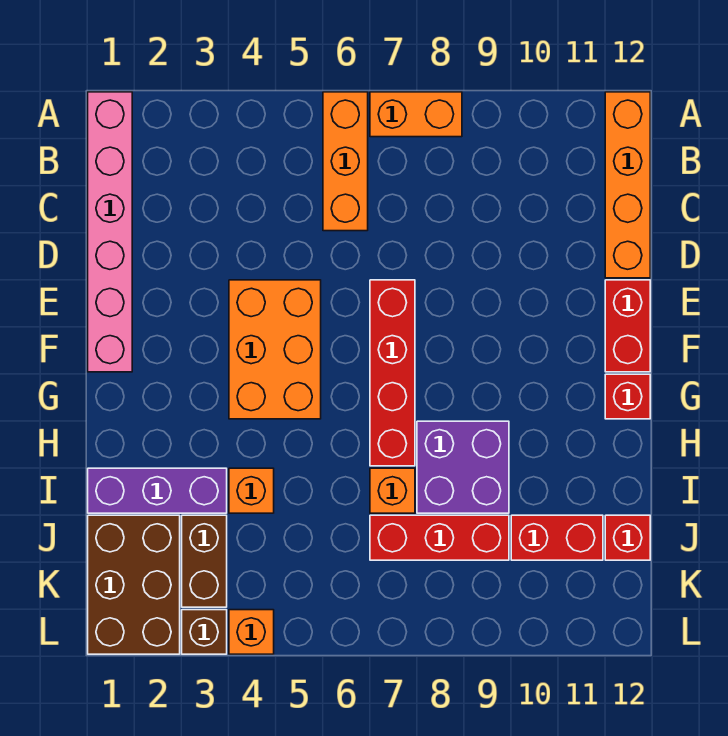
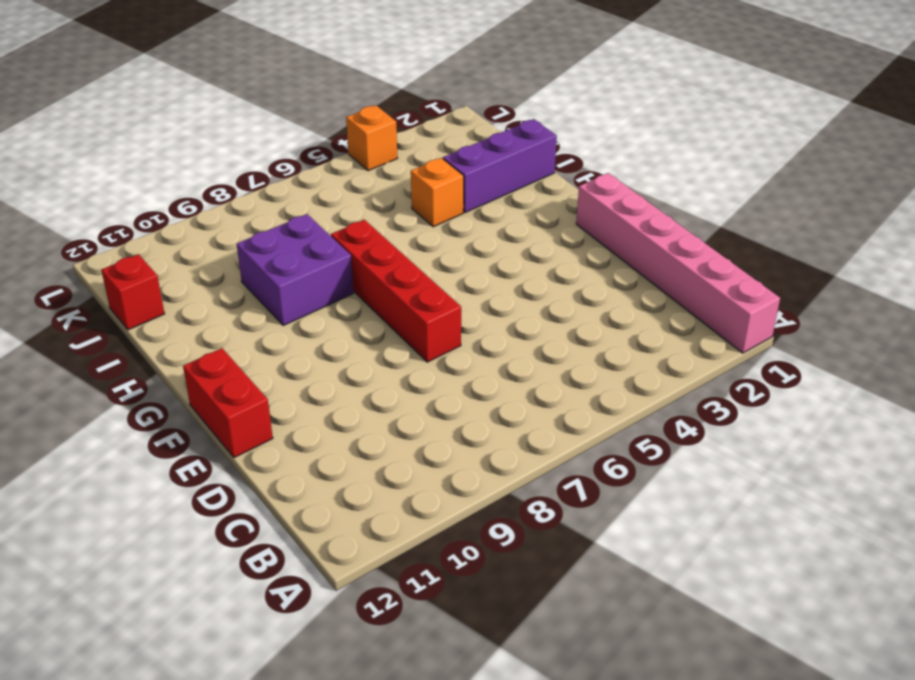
none -> orange brick A6:C6 level 1
none -> orange brick A7:A8 level 1
none -> orange brick A12:D12 level 1

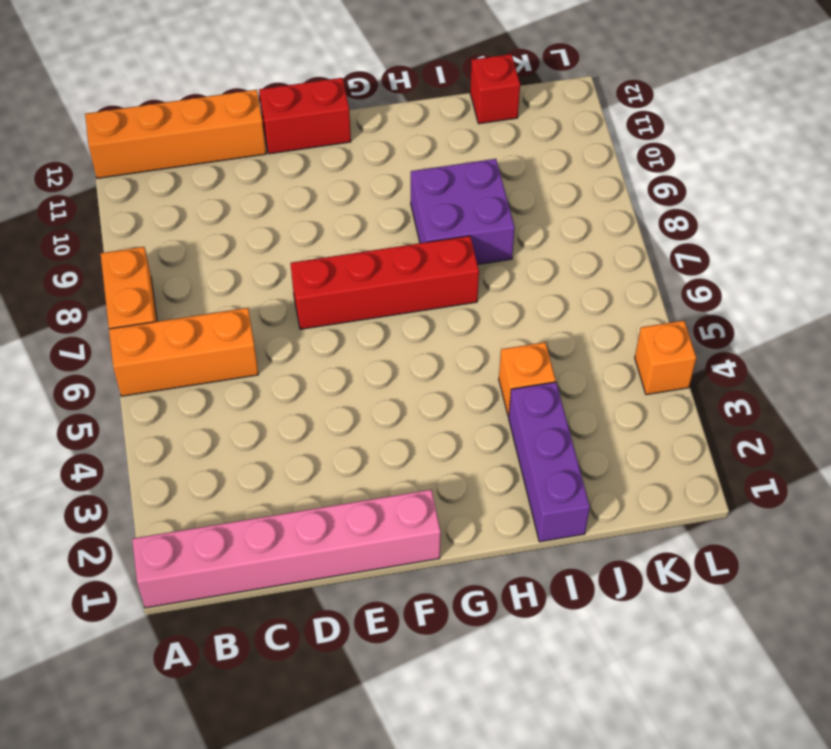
none -> orange brick E4:G5 level 1
none -> red brick G12 level 1
none -> orange brick I7 level 1

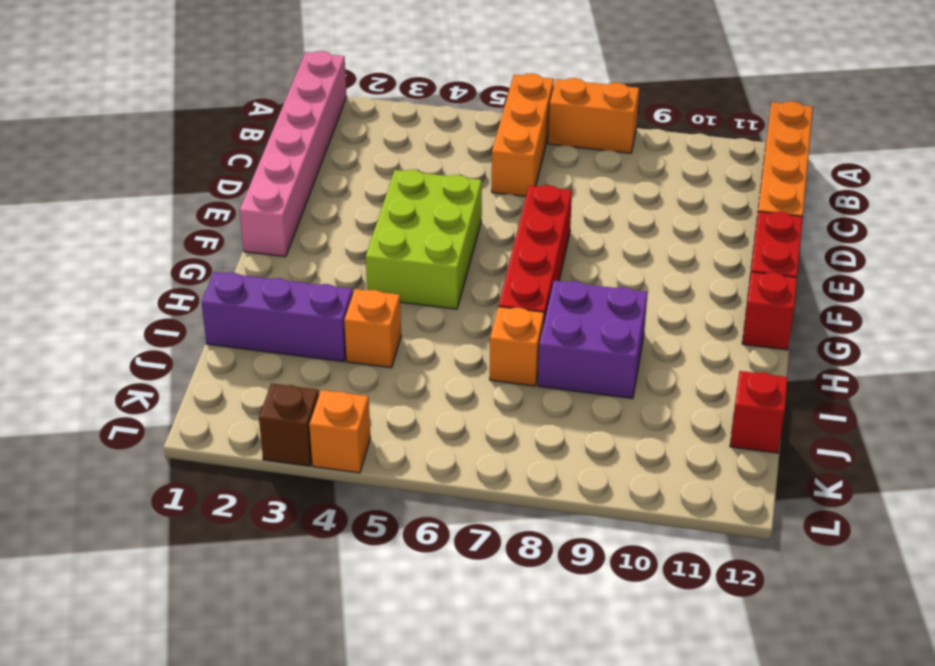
lime brick E4:G5 level 1 -> orange brick E4:G5 level 1
none -> brown brick J1:L2 level 1
none -> brown brick J3:K3 level 1
none -> red brick J7:J9 level 1

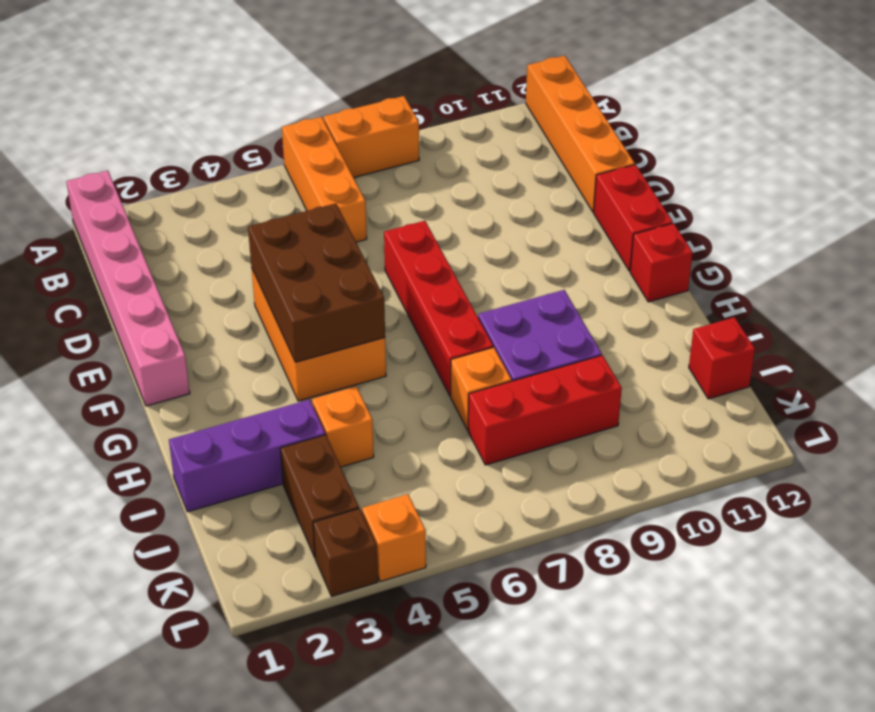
brown brick E4:G5 level 2 -> brown brick J1:L2 level 1
none -> red brick J10:J11 level 1

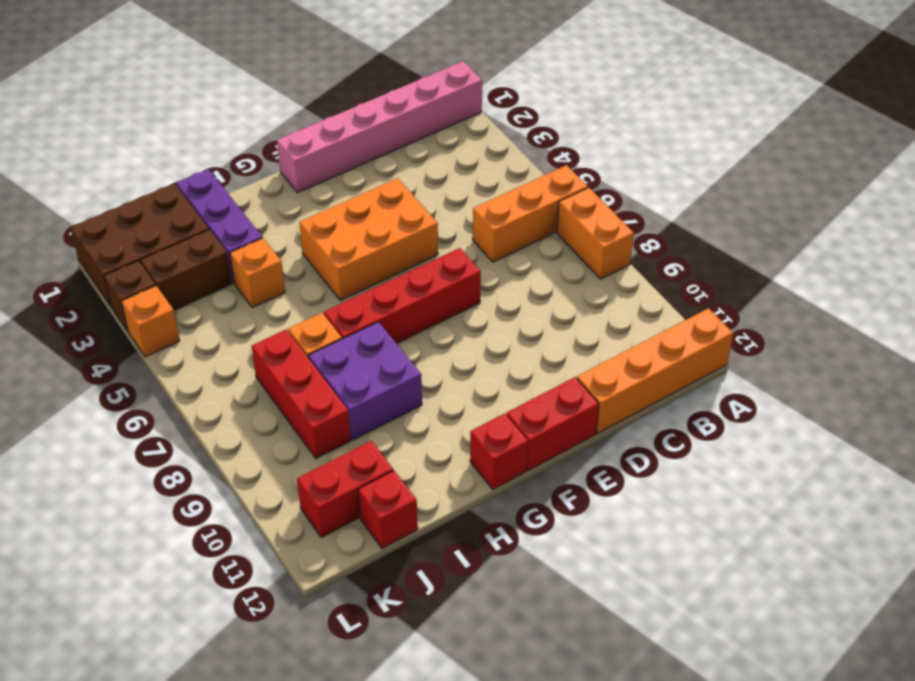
red brick J11:K11 level 1 -> red brick J10:J11 level 1

